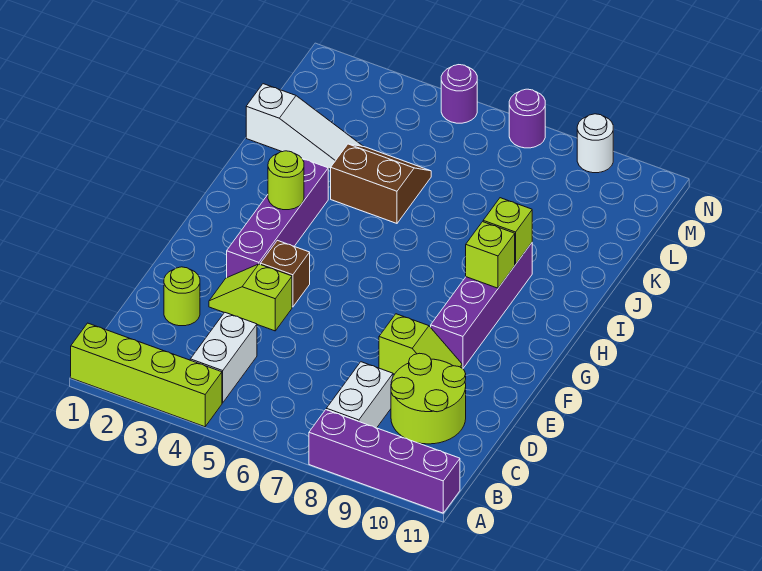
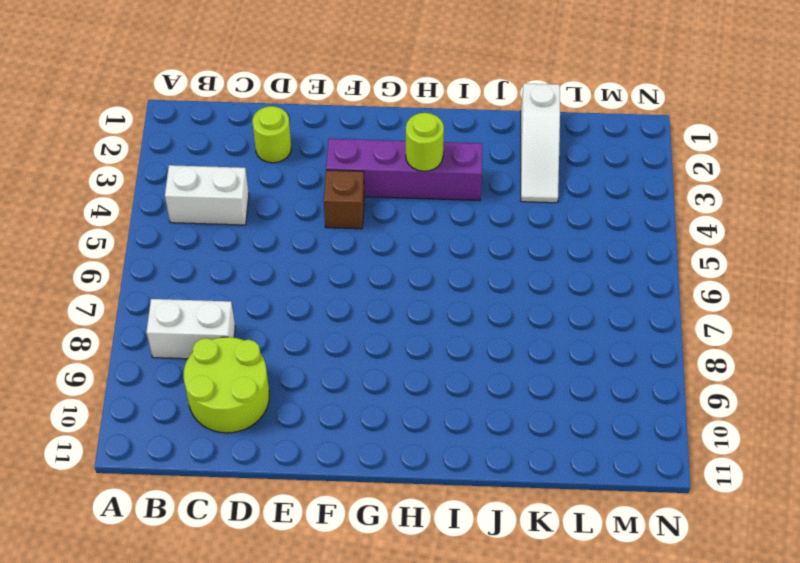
none -> lime brick A1:A4 level 1
none -> purple brick A8:A11 level 1
none -> lime slope E3:E4 level 1 top 4

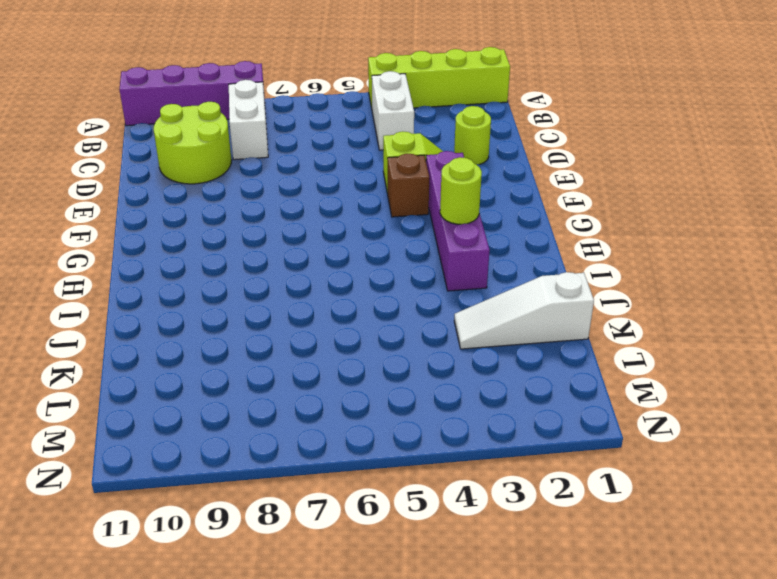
none -> lime slope E8:E9 level 1 top 8
none -> purple brick F9:I9 level 1
none -> brown slope J4:K5 level 1 top J

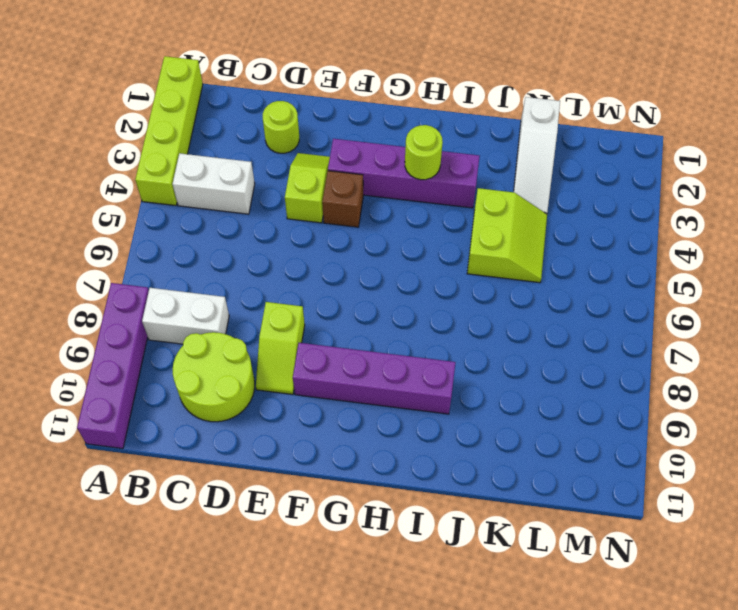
lime slope J4:K5 level 1 top J -> brown slope J4:K5 level 1 top J
none -> purple round brick N5 level 1
none -> purple round brick N7 level 1
none -> white round brick N9 level 1

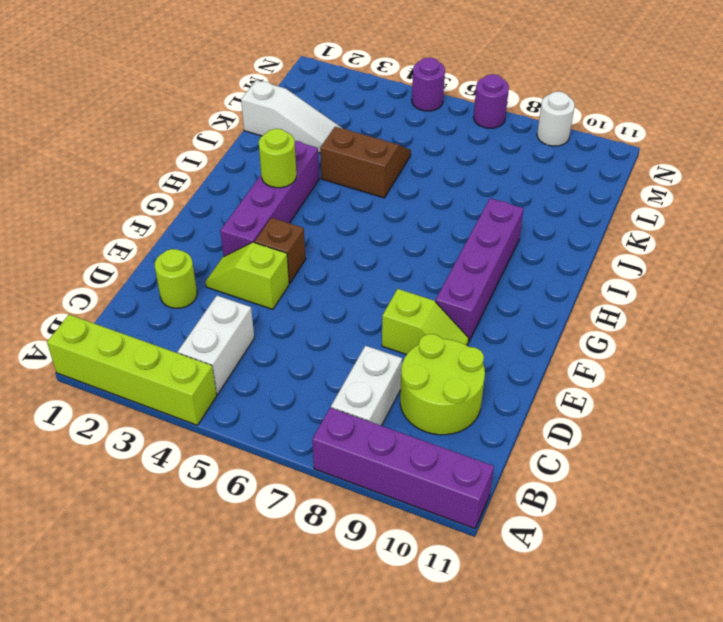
none -> lime brick H9 level 2
none -> lime brick I9 level 2

